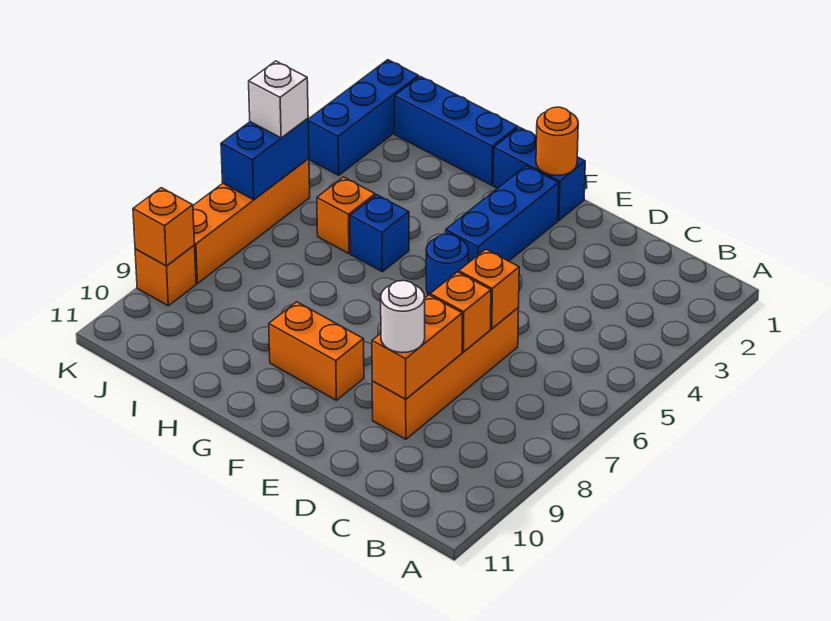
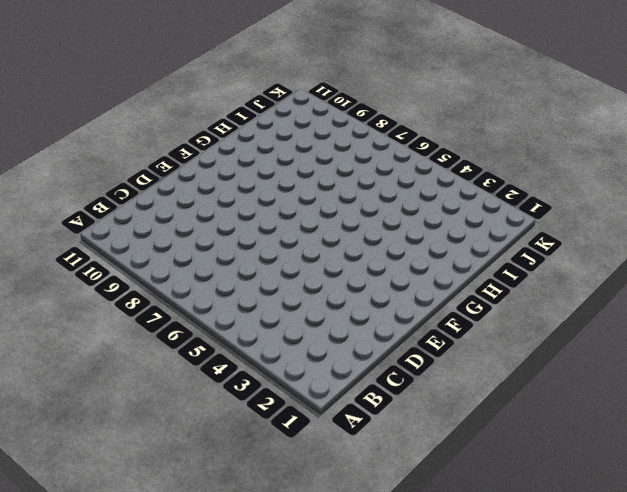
none -> orange brick D6:D9 level 1
none -> blue brick F1:G1 level 1
none -> blue brick F2:F4 level 1

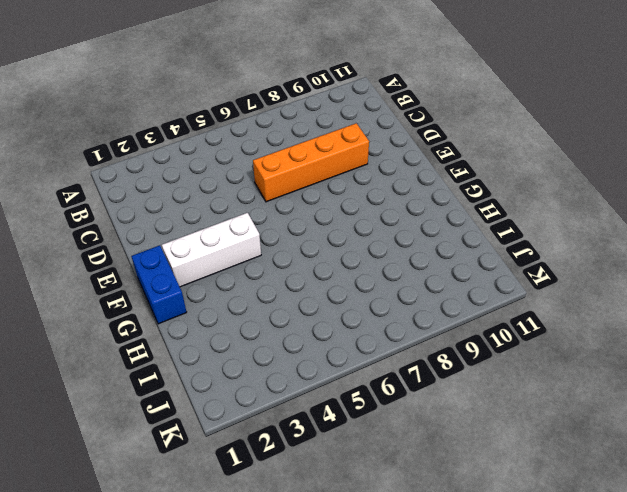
white brick F2:F4 level 1 -> blue brick F2:F4 level 1
none -> blue round brick F5 level 1
none -> orange brick F9:G9 level 1
none -> blue brick H1:J1 level 1

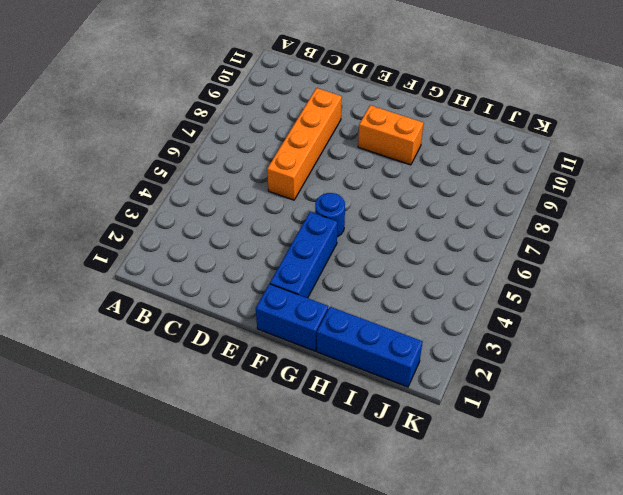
none -> blue brick H5 level 1
none -> orange brick I5 level 1
none -> blue brick K1:K3 level 1

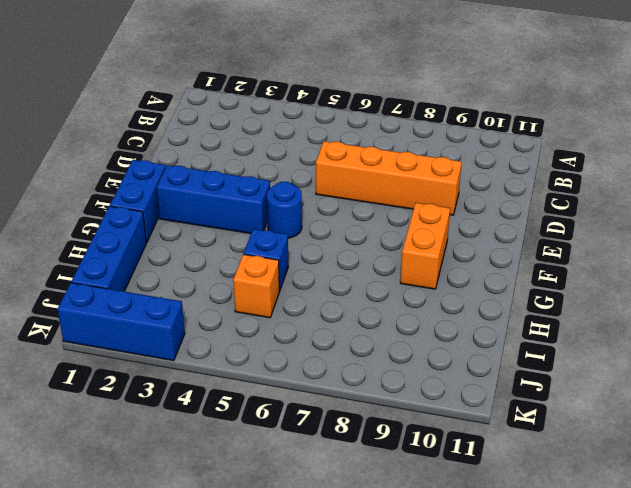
none -> orange brick K5:K8 level 1
none -> orange brick K9 level 1
none -> orange brick D6 level 2

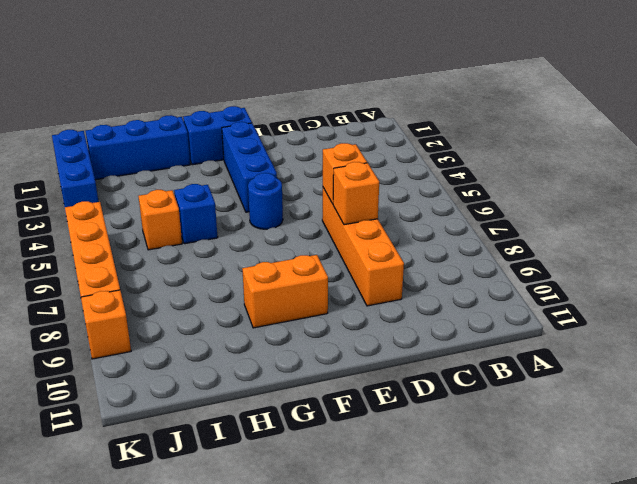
none -> orange brick D8:D9 level 2
none -> orange round brick F1 level 2
none -> blue brick K5:K6 level 2

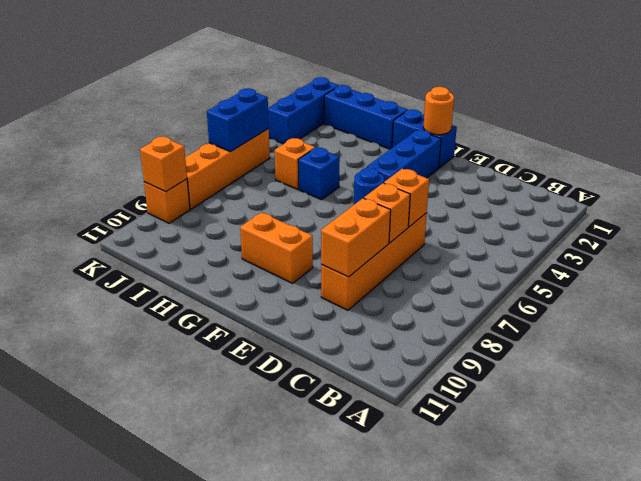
none -> white round brick D9 level 3
none -> white brick K5 level 3

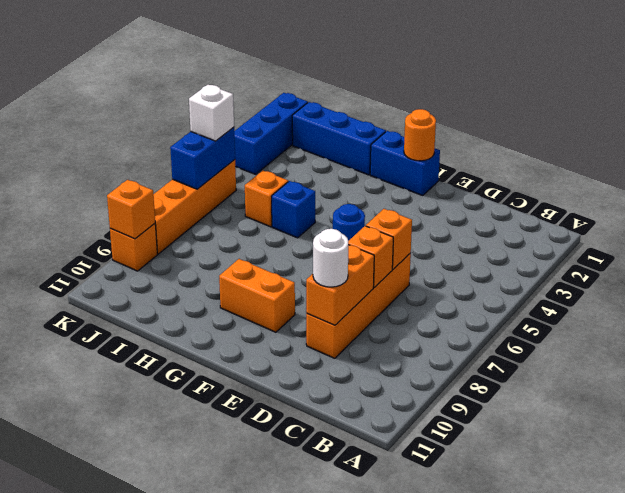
none -> blue brick F2:F4 level 1

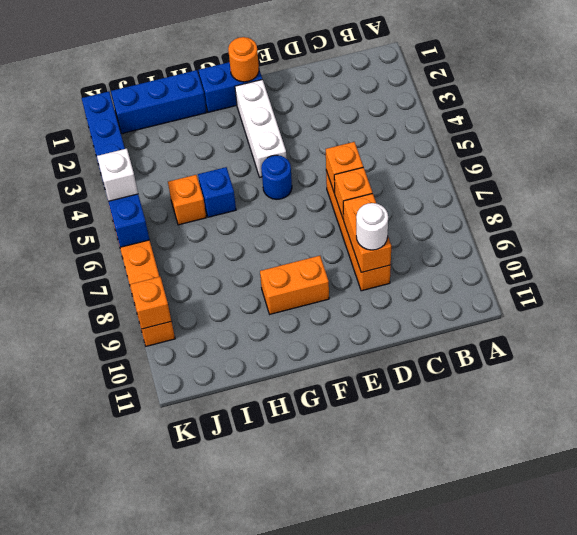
white brick F2:F4 level 1 -> blue brick F2:F4 level 1

